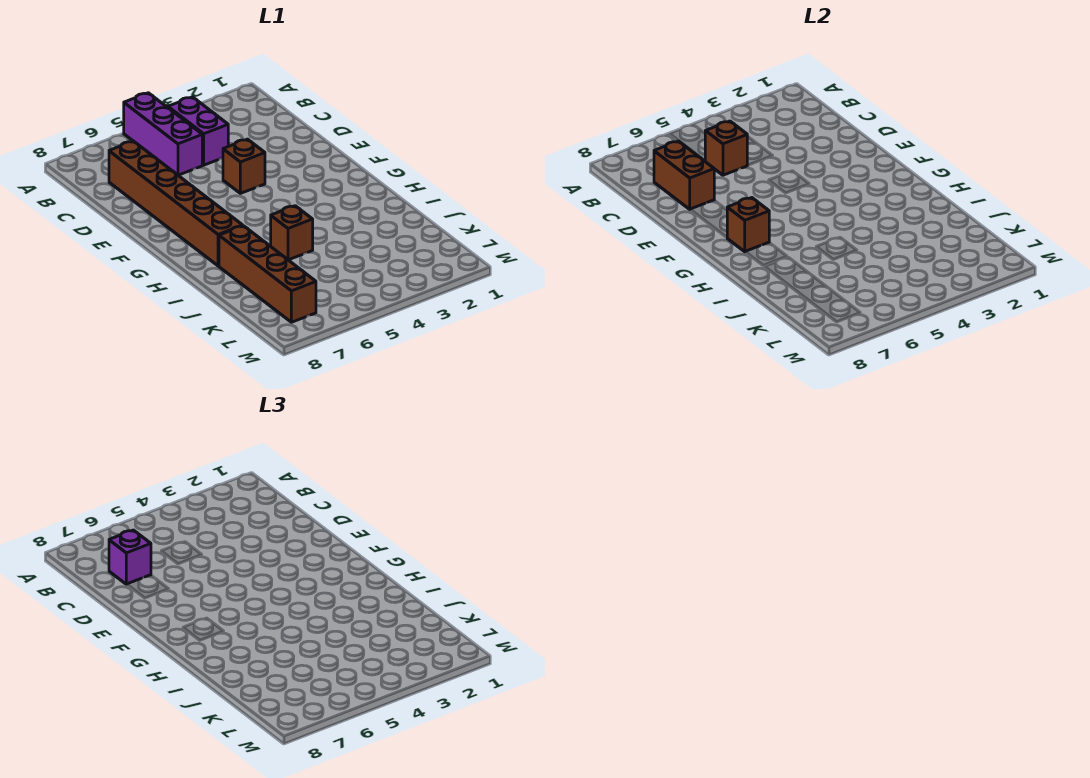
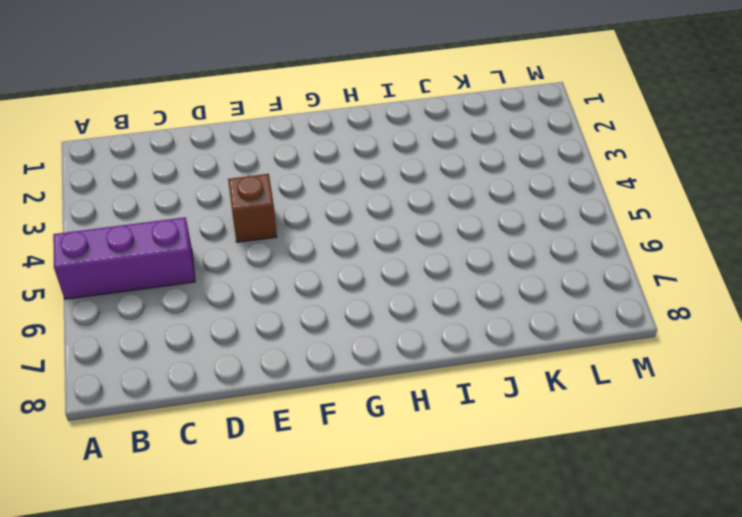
none -> purple brick B4:C4 level 1
none -> brown brick C7:H7 level 1

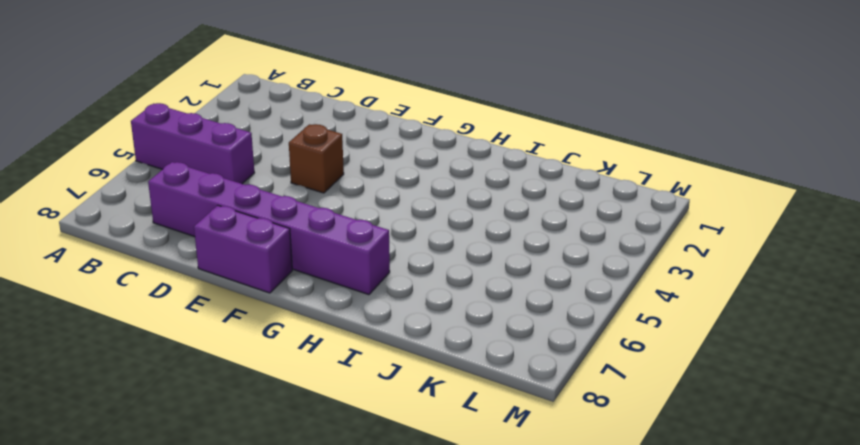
purple brick C7:H7 level 1 -> brown brick C7:H7 level 1
purple brick E8:F8 level 1 -> purple brick B4:C4 level 1
none -> brown brick I5 level 1
none -> brown brick I7:L7 level 1

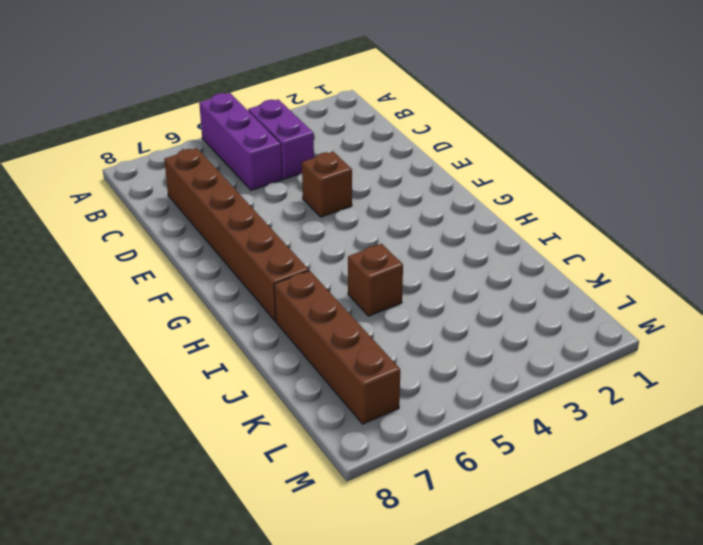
none -> brown brick C5 level 2
none -> brown brick C7:D7 level 2

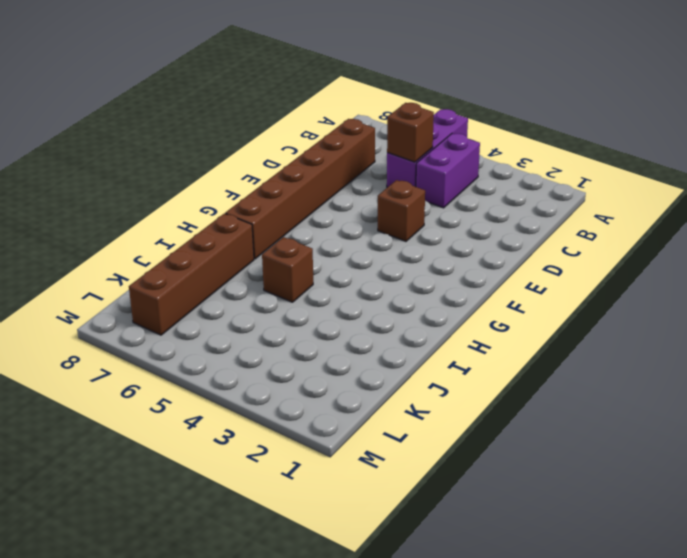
none -> brown brick C7:D7 level 2
none -> brown brick G7 level 2

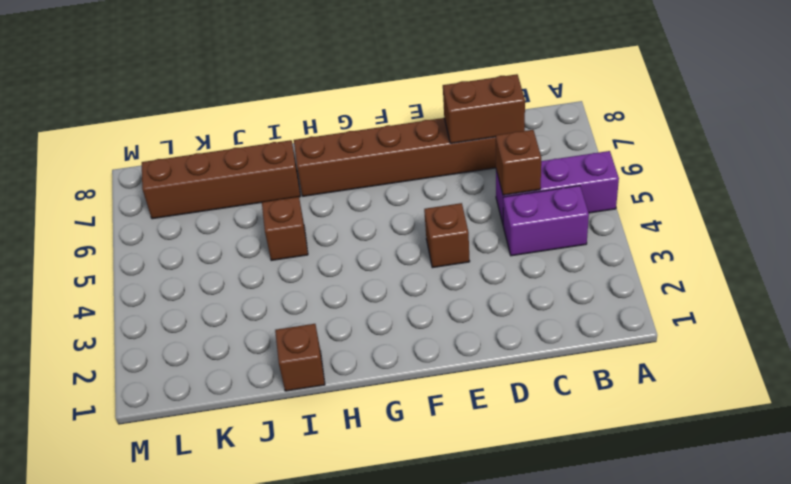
brown brick I1 level 1 -> brown brick G7 level 2
none -> purple brick C7 level 3

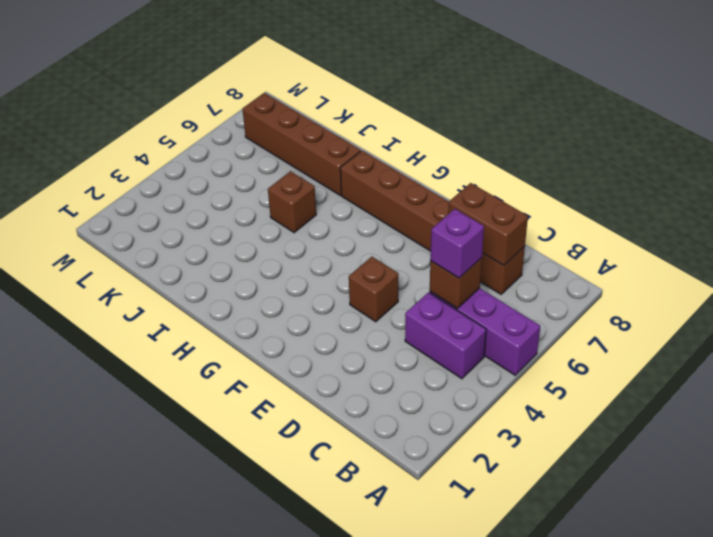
purple brick C5 level 3 -> purple brick C7 level 3
none -> brown brick G7 level 2

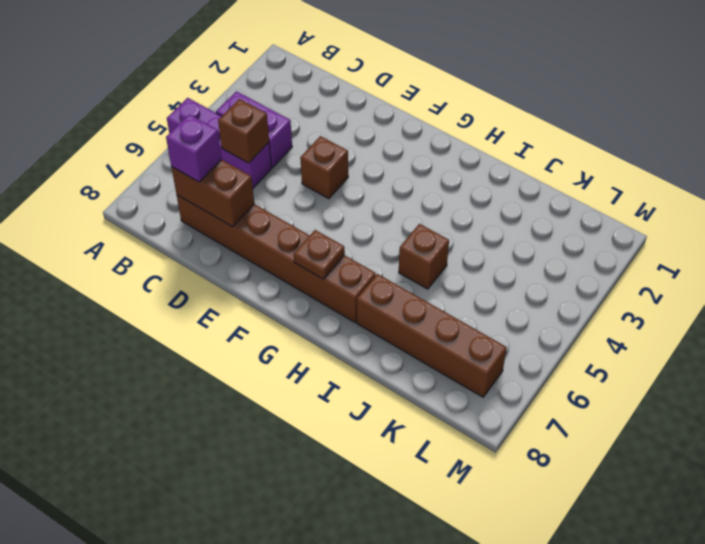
brown plate G7 level 2 -> brown brick G7 level 2

